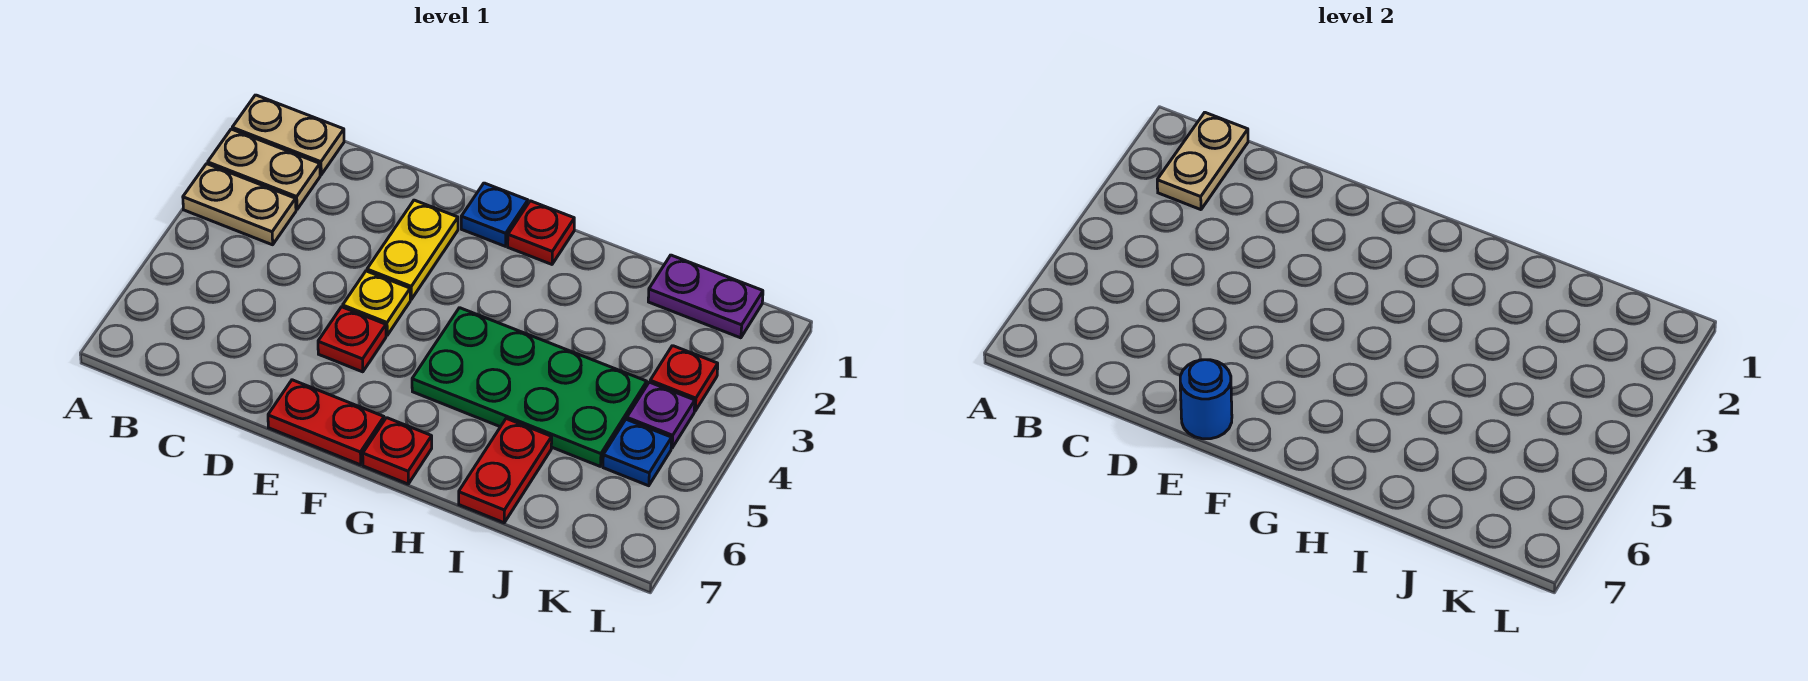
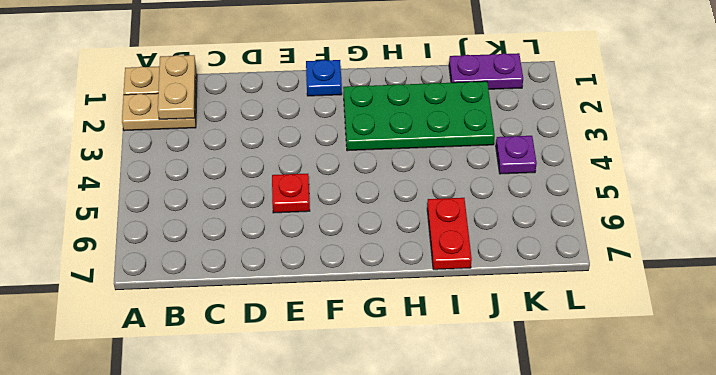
green plate G2:J3 level 1 -> green plate G4:J5 level 1
none -> tan plate A3:B3 level 1
none -> yellow plate E2:E3 level 1
none -> yellow plate E4 level 1

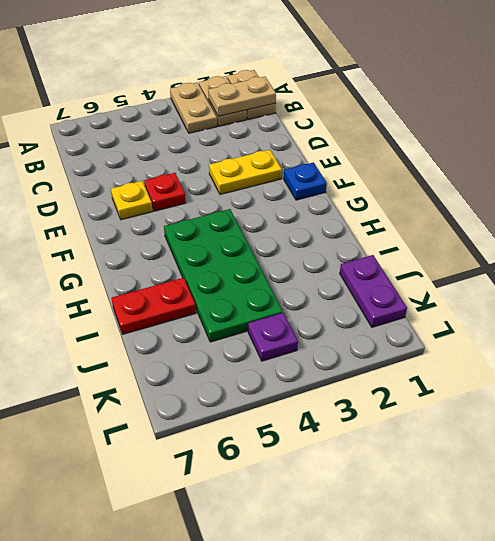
yellow plate E6 level 1 -> yellow plate E4 level 1
none -> red plate E7:F7 level 1
none -> red plate G1 level 1
none -> red plate G7 level 1

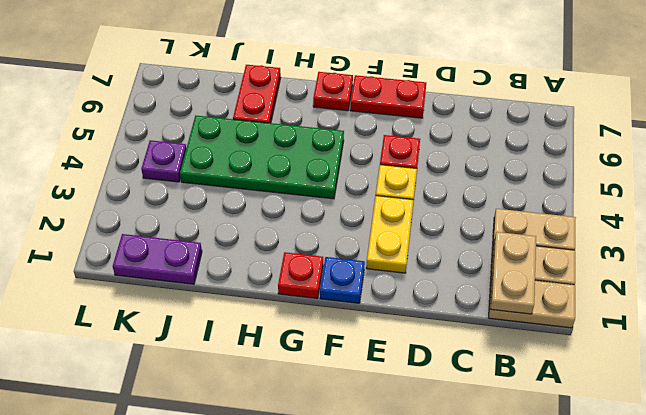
none -> red plate K3 level 1
none -> blue plate K5 level 1
none -> blue round brick E7 level 2

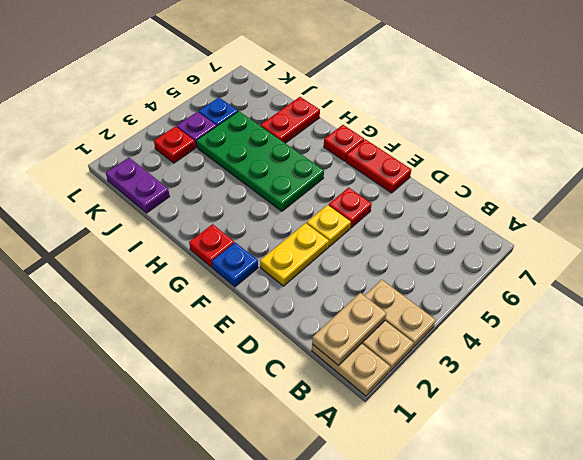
none -> blue round brick E7 level 2

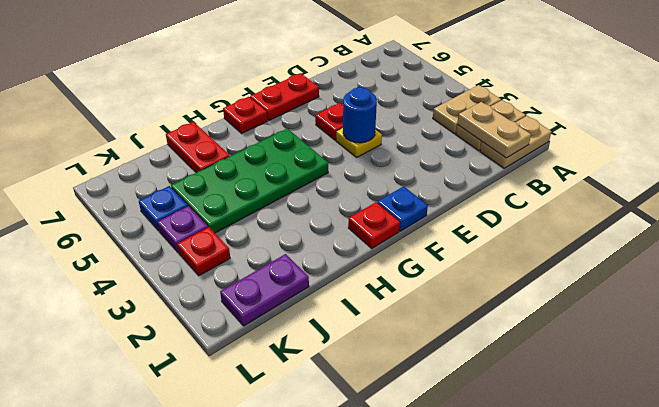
blue round brick E4 level 2 -> blue round brick E7 level 2
none -> yellow plate E2:E3 level 1

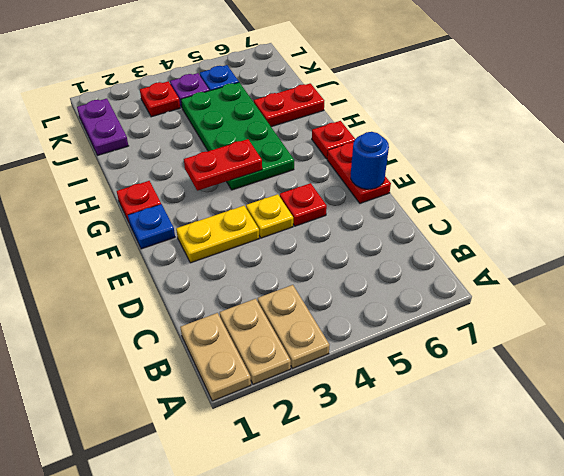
red plate G3:G4 level 2 -> none
none -> tan plate B1:B2 level 2

